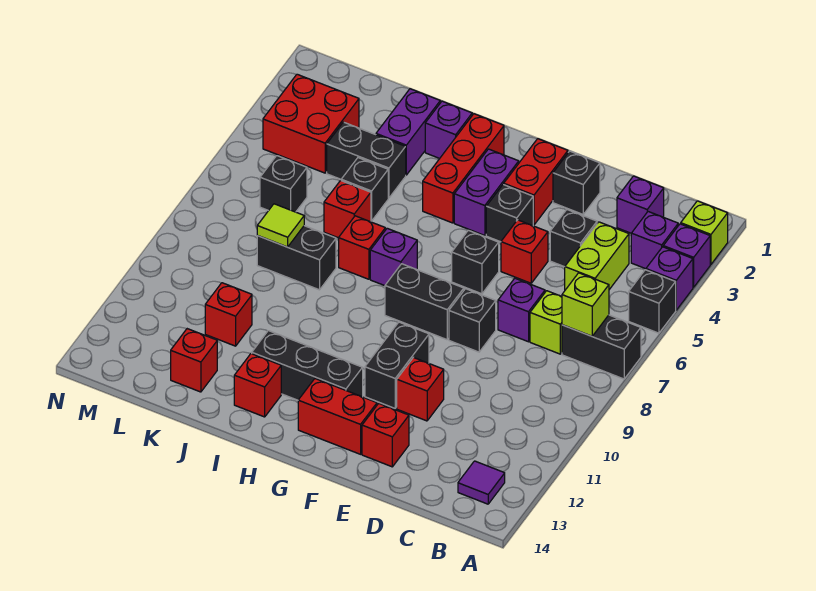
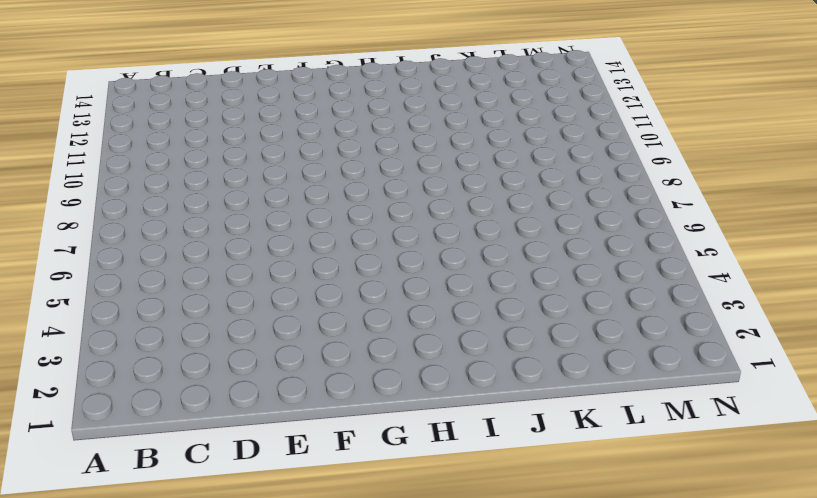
none -> lime brick A2 level 1
none -> purple brick A3 level 1
none -> purple brick A4 level 1
none -> black brick A5 level 1

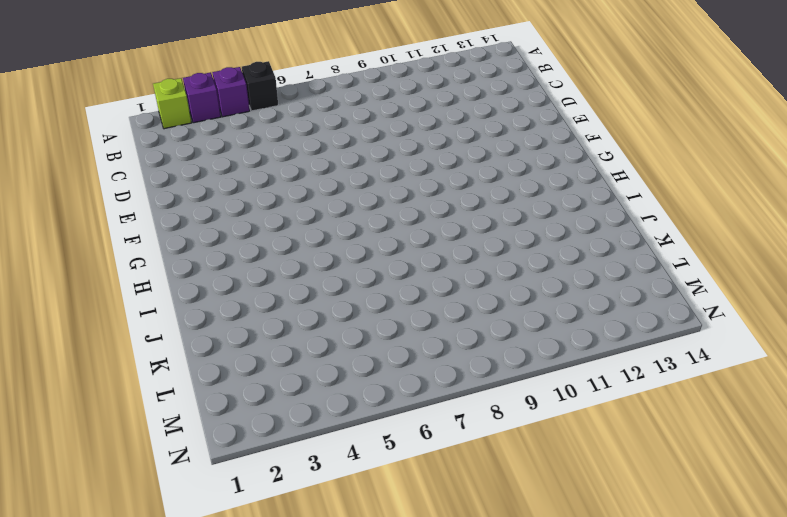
none -> black brick A7:B7 level 1
none -> purple brick B3 level 1
none -> purple tile B13 level 1
none -> purple brick C2 level 1

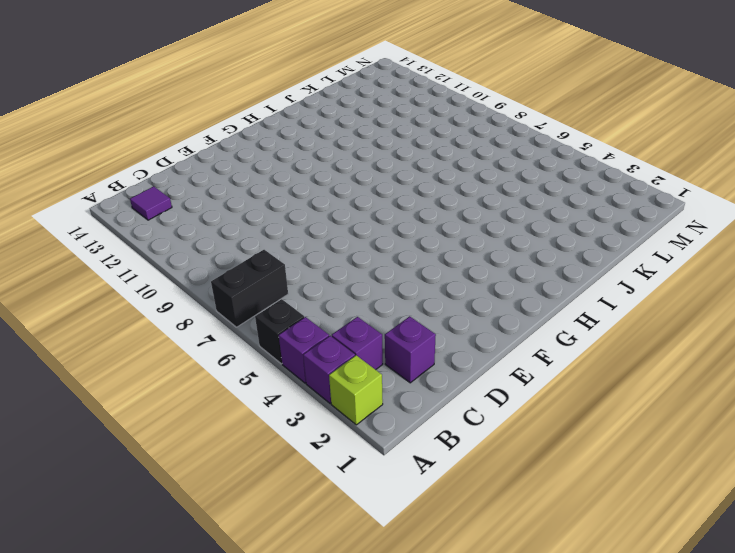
none -> lime brick C4:C5 level 1
none -> lime brick C7 level 1
none -> black brick D4 level 1
none -> purple brick D7 level 1

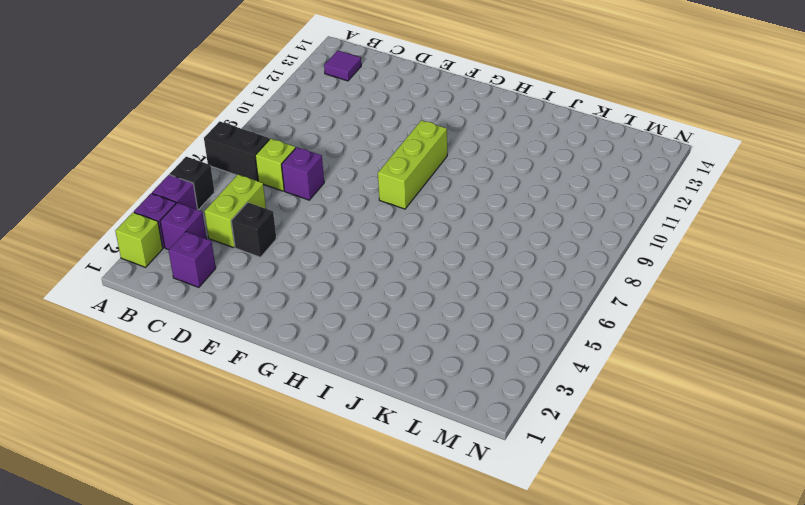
lime brick G8:G10 level 1 -> black brick F8:G8 level 1
none -> black brick E2 level 1
none -> red brick E5 level 1
none -> black brick E8 level 1
none -> red brick E11 level 1

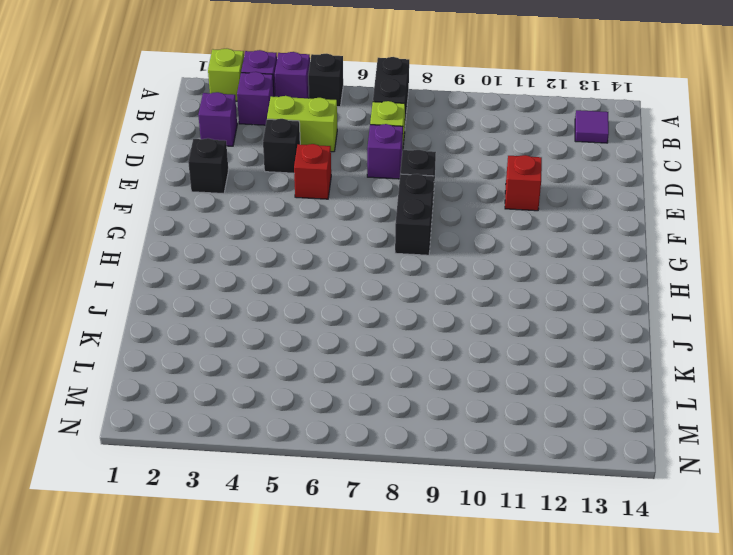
none -> red brick E13 level 1
none -> red brick F2:F3 level 1
none -> black brick F4 level 1
none -> black brick F6 level 1

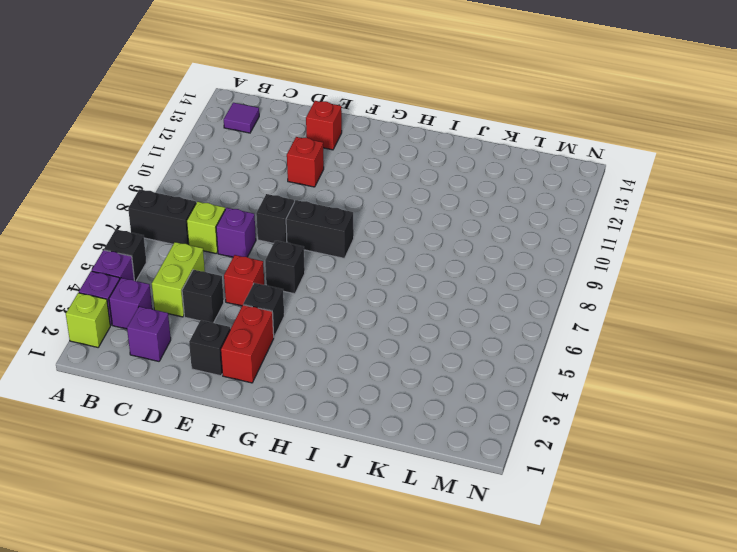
none -> black brick F10:F11 level 1
none -> red brick F13:G13 level 1
none -> purple brick G3:G4 level 1
none -> black brick G12:I12 level 1

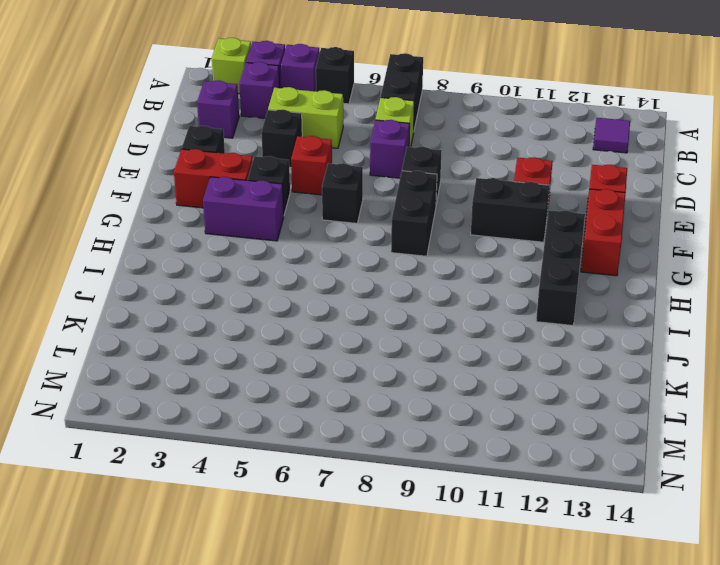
none -> red brick H2:H4 level 1
none -> purple brick H7 level 1
none -> purple brick I2 level 1
none -> red brick I7 level 1

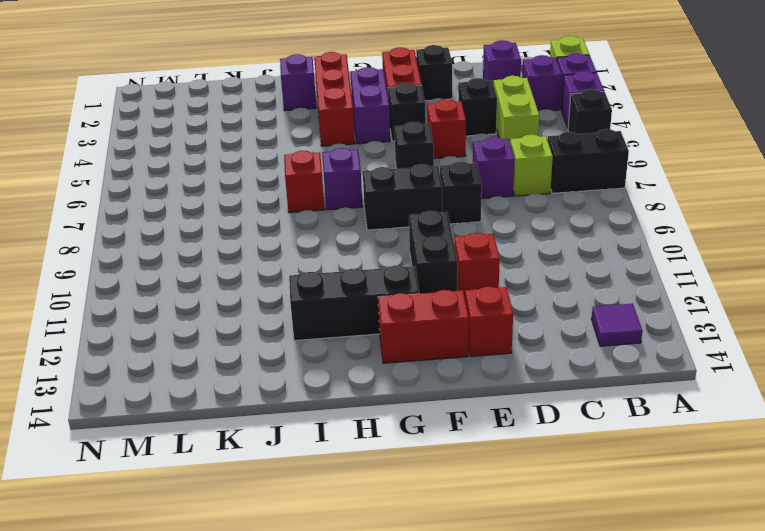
none -> red brick I13 level 1
none -> purple brick J2:J3 level 1
none -> black brick J4:K4 level 1
none -> black brick J5 level 1

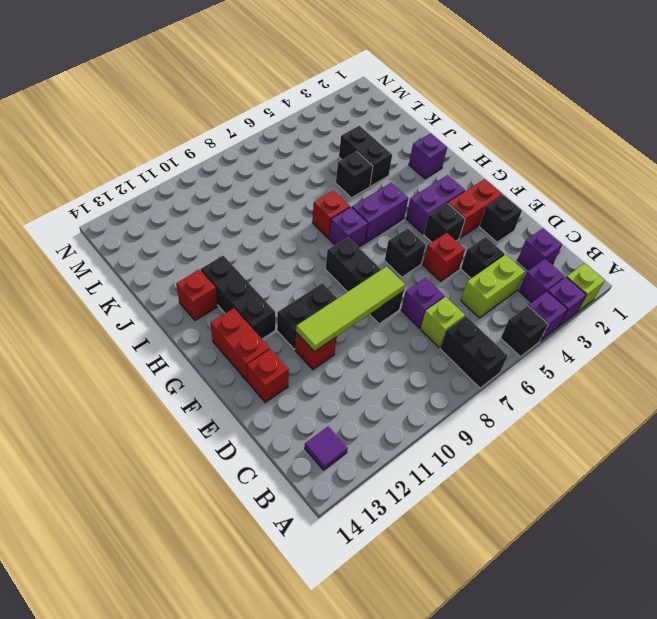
lime tile E8:E11 level 2 -> none
purple brick H5:H6 level 1 -> purple brick J2:J3 level 1
none -> red brick H2:H4 level 1
none -> red brick J6 level 1
none -> black brick J8:K8 level 1
none -> red brick K11 level 1

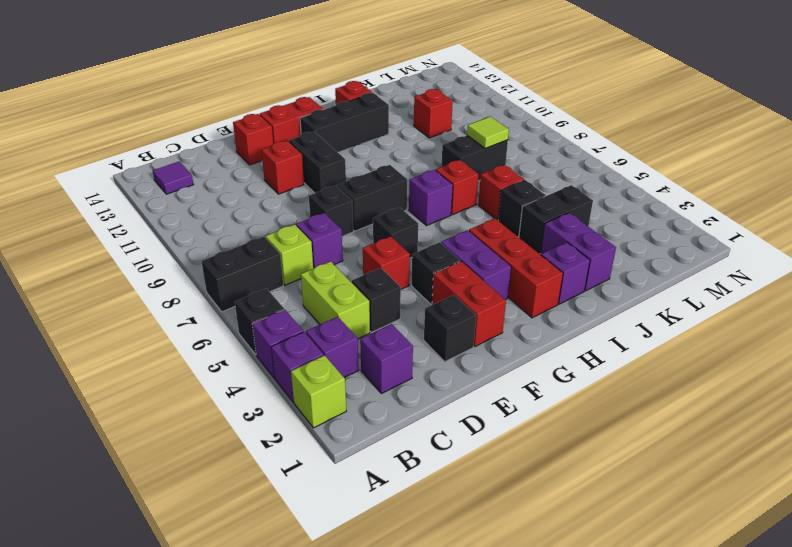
none -> red brick K13 level 1
none -> red brick L3:M4 level 1
none -> black brick L6 level 1
none -> lime brick B7 level 2

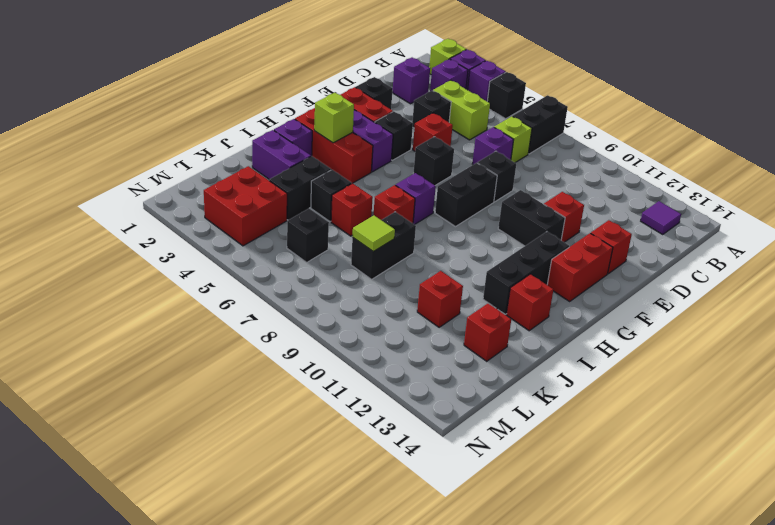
lime brick H3 level 2 -> lime brick B7 level 2

